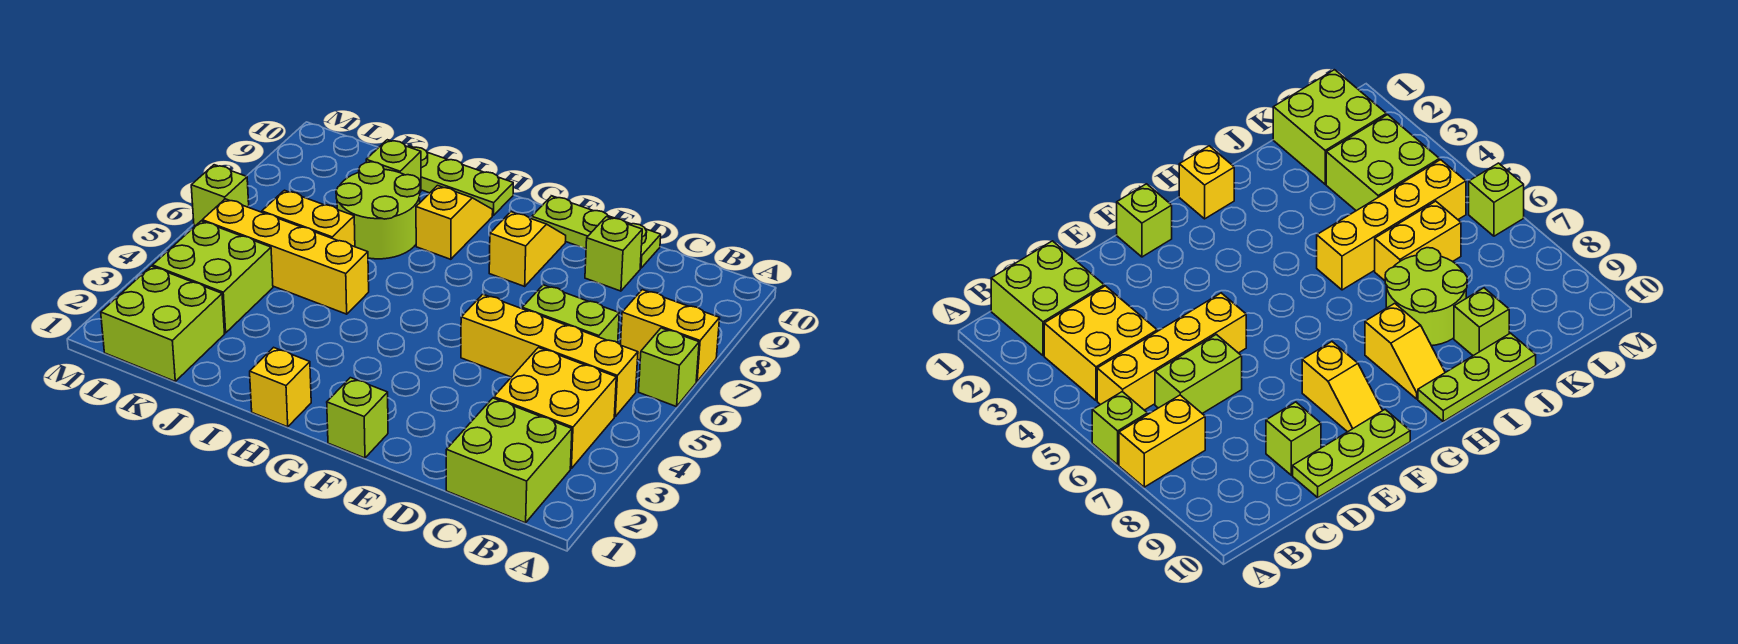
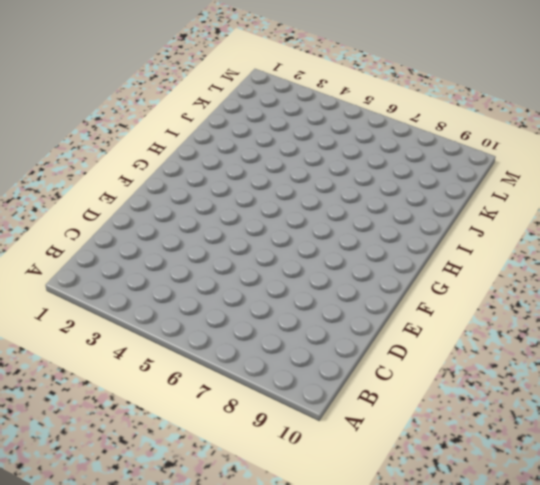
none -> lime brick A6 level 1
none -> yellow brick A7:B7 level 1
none -> lime brick B1:C2 level 1

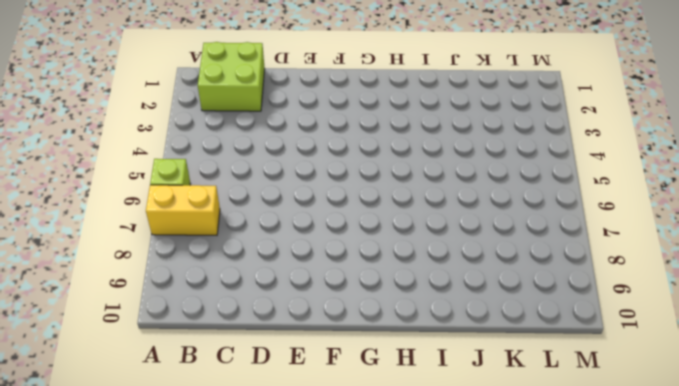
none -> yellow brick B3:C4 level 1
none -> yellow brick B5:E5 level 1
none -> lime brick C6:D6 level 1

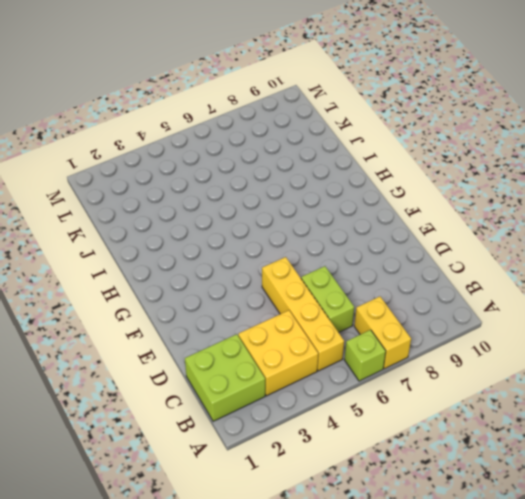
none -> lime brick D9 level 1
none -> lime plate D10:F10 level 1
none -> lime brick F1 level 1

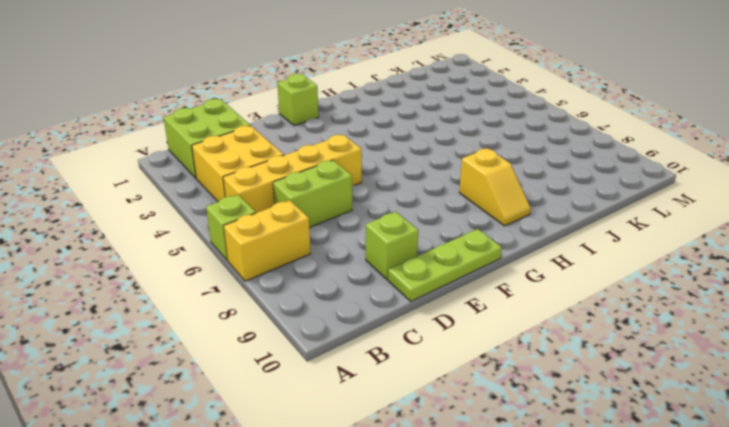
none -> yellow slope F8:F9 level 1 top 8
none -> yellow brick H1 level 1
none -> lime plate H10:J10 level 1

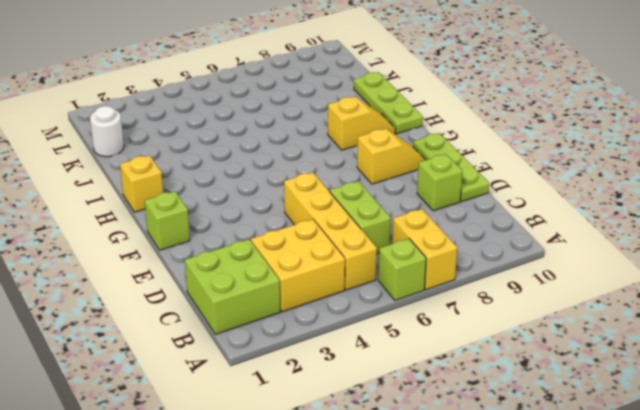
white round brick K1 level 1 -> lime brick K1:L2 level 1
none -> yellow brick I5:L5 level 1
none -> lime round brick I7:J8 level 1
none -> yellow brick J6:K6 level 1

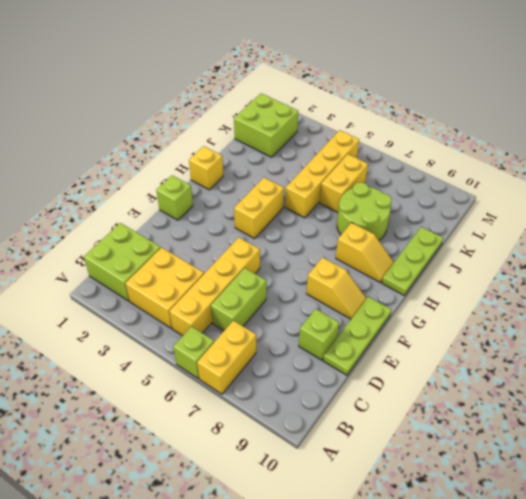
yellow brick G4:H4 level 1 -> none
none -> lime brick J9 level 1
none -> lime brick K3:L4 level 1
none -> lime brick M6 level 1

